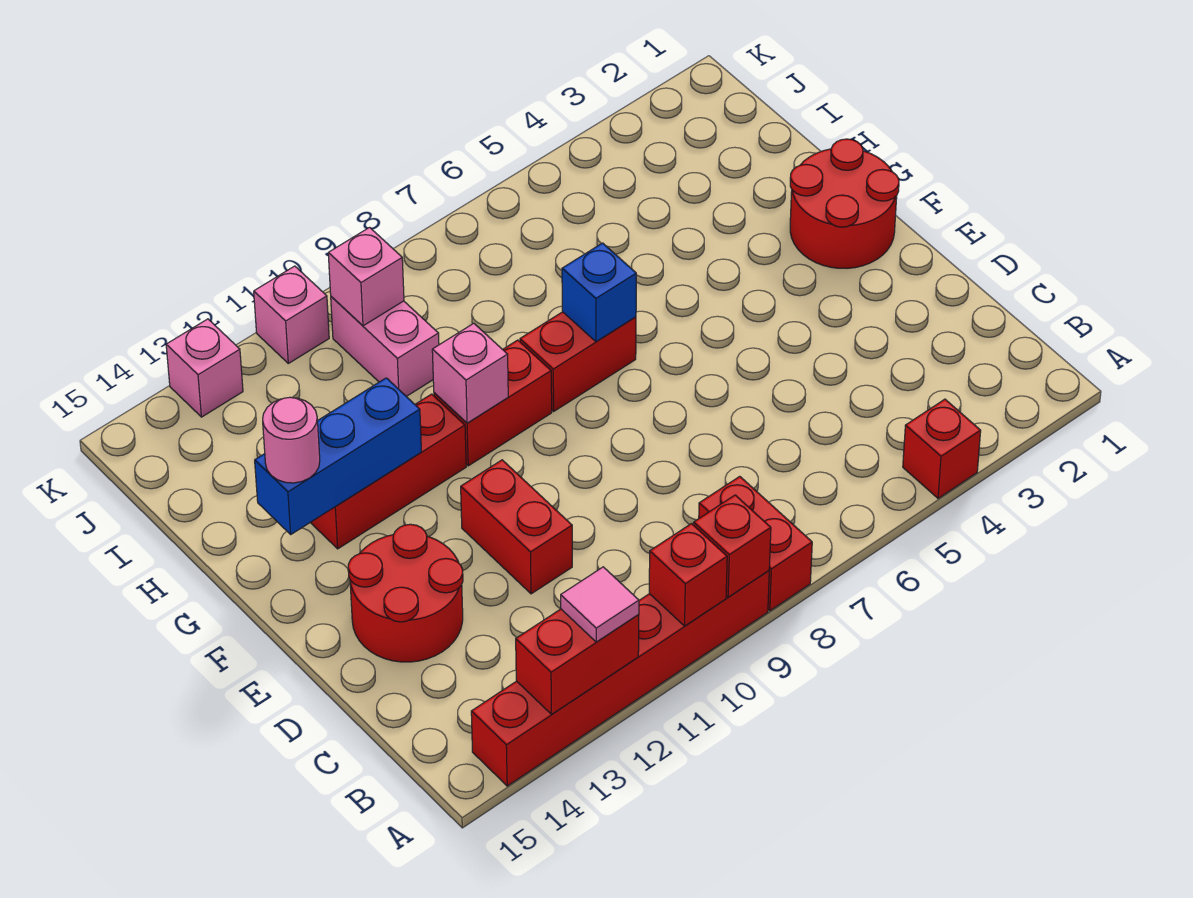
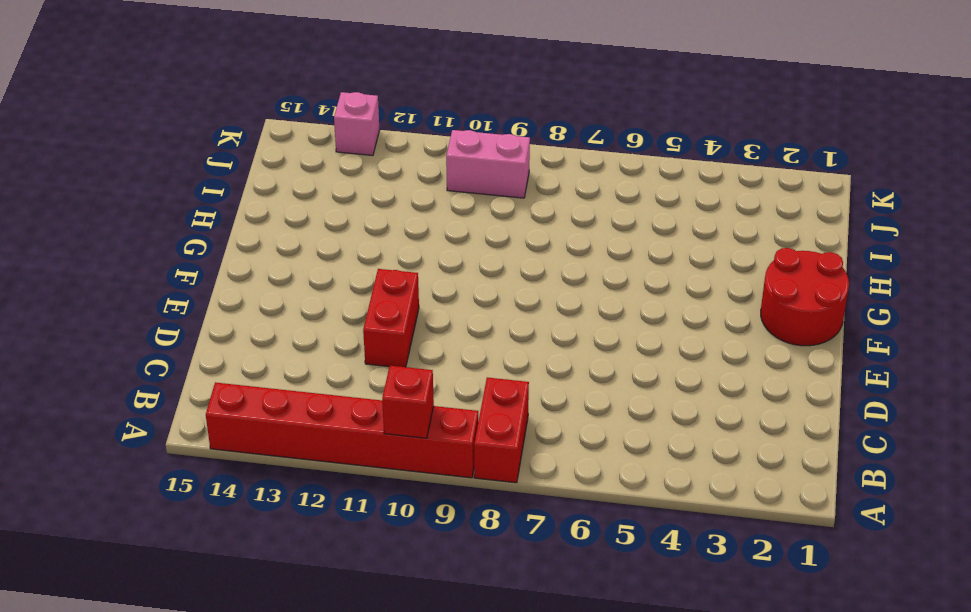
pink brick J9:J10 level 1 -> pink brick I10:J10 level 1
none -> red brick A4 level 1
none -> red round brick D13:E14 level 1
none -> red brick G7:G8 level 1

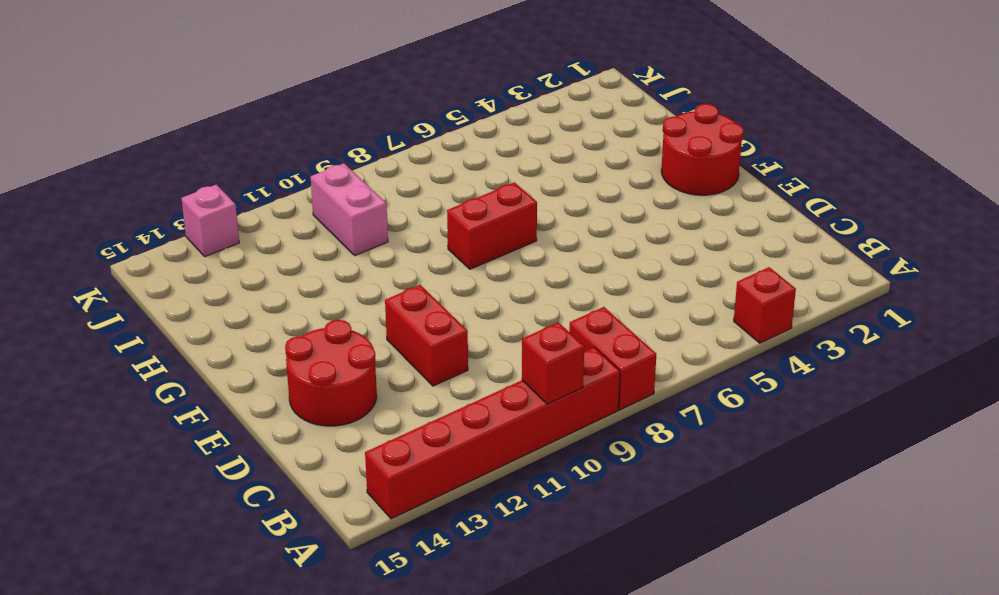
none -> red brick G9:G10 level 1
none -> red brick G11:G13 level 1
none -> pink brick K11 level 1

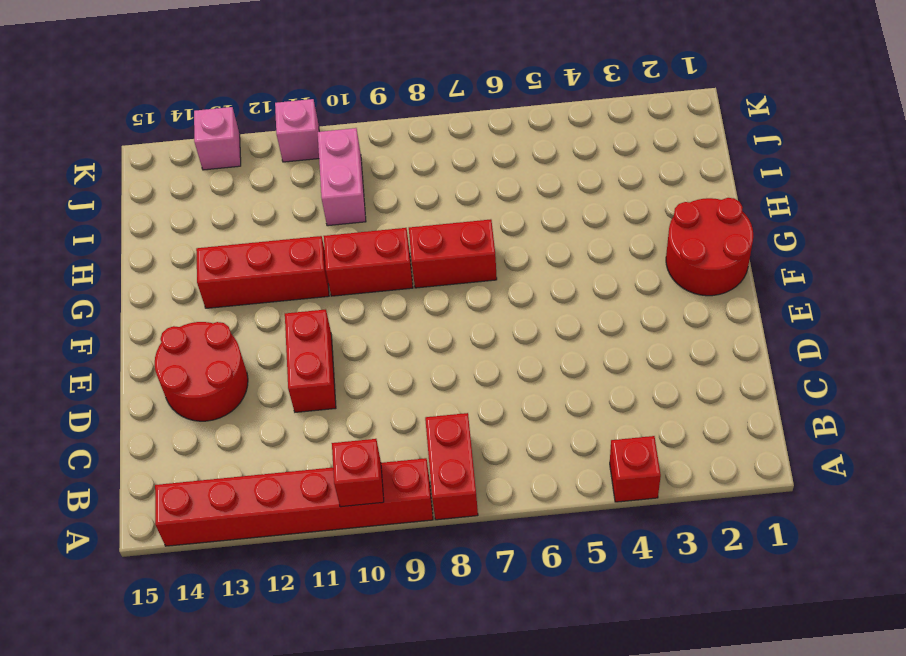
none -> red brick A9 level 2
none -> red brick A12:A13 level 2
none -> blue brick G7 level 2

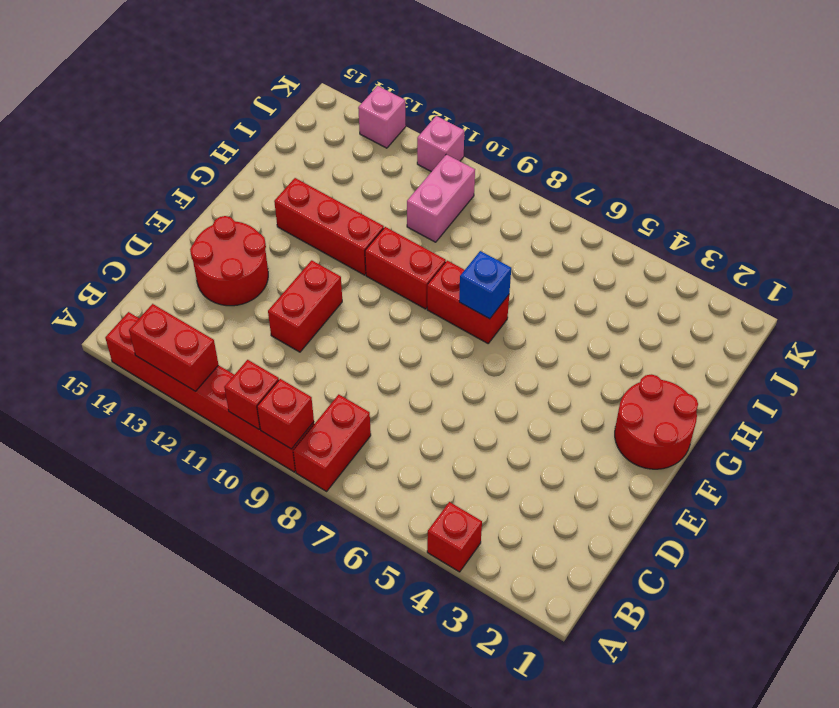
none -> pink brick G10 level 2
none -> blue brick G12:G14 level 2
none -> pink brick J10 level 2

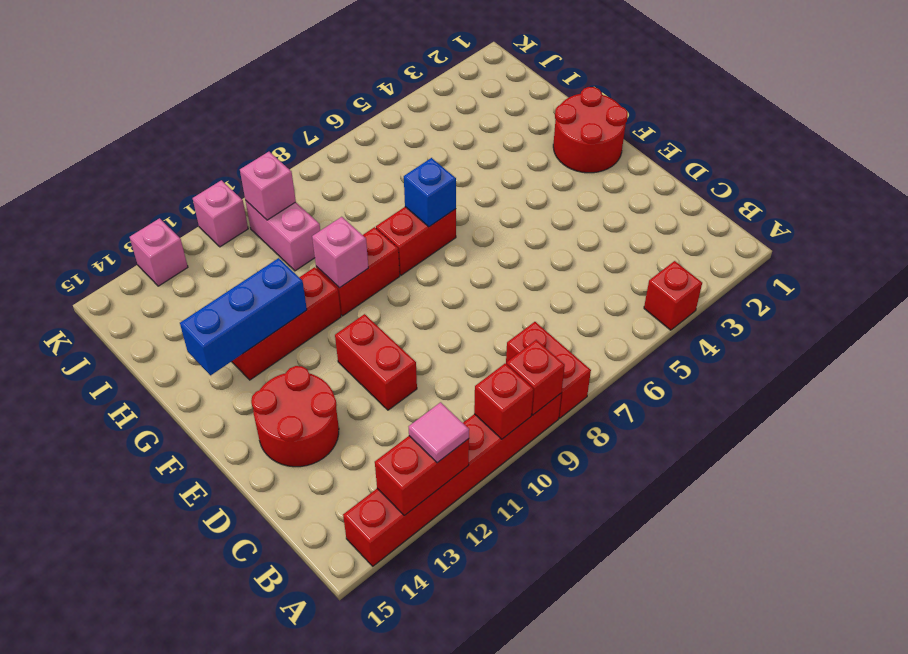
none -> pink round brick G14 level 3

